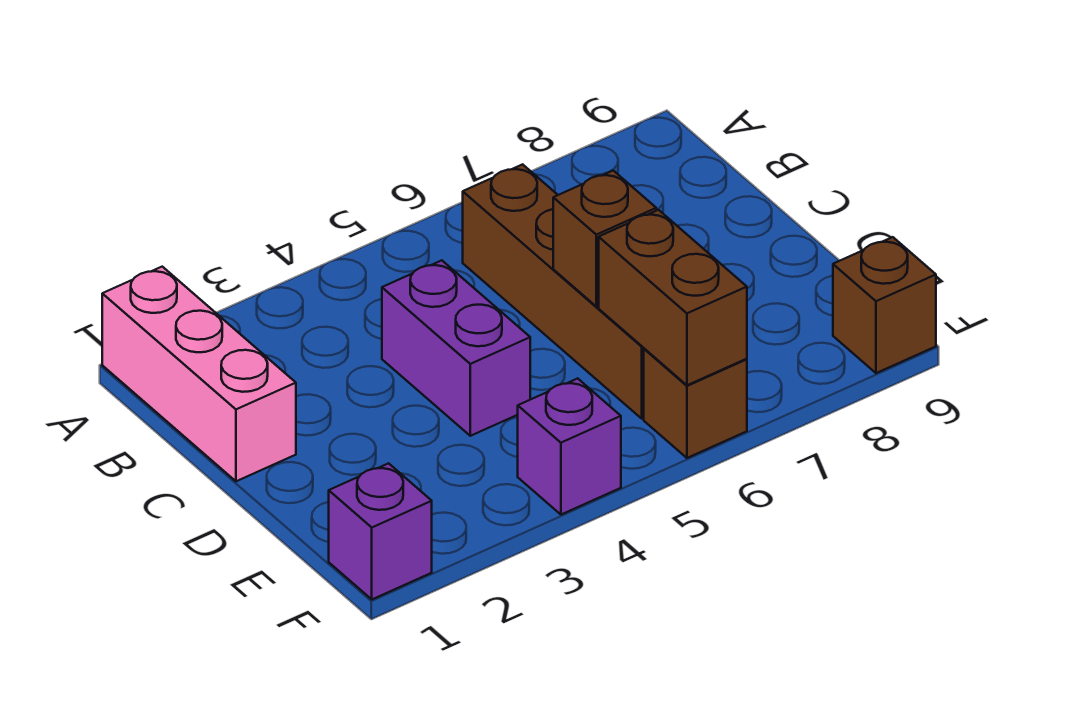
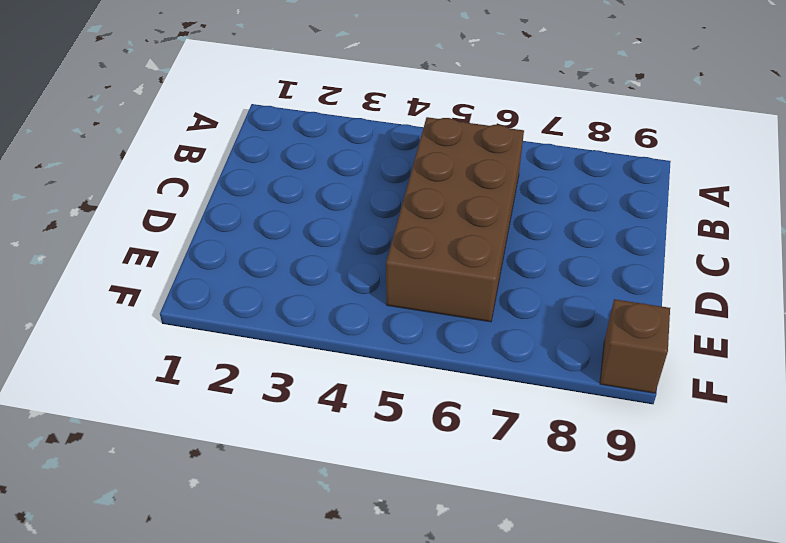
brown brick B5:E6 level 1 -> brown brick B6:E6 level 1
none -> pink brick A1:C1 level 1
none -> purple brick C4:D4 level 1

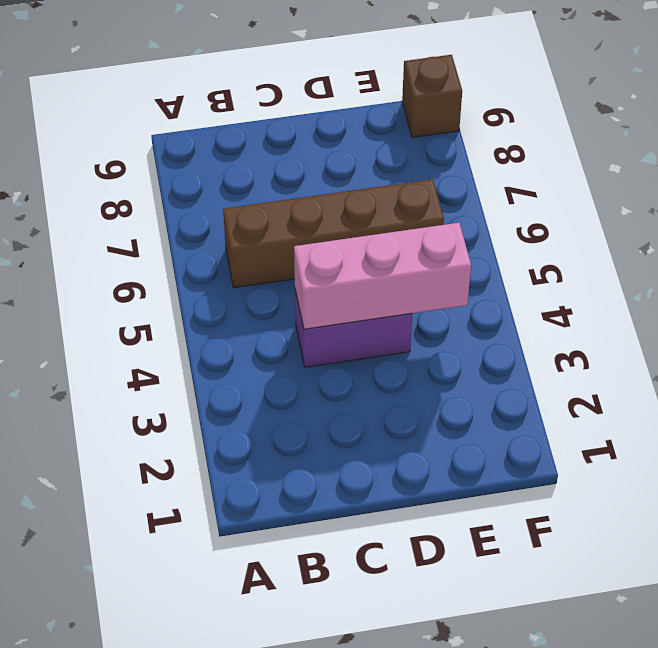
pink brick C4:E4 level 2 -> pink brick A1:C1 level 1
none -> purple brick F1 level 1
none -> purple brick F4 level 1

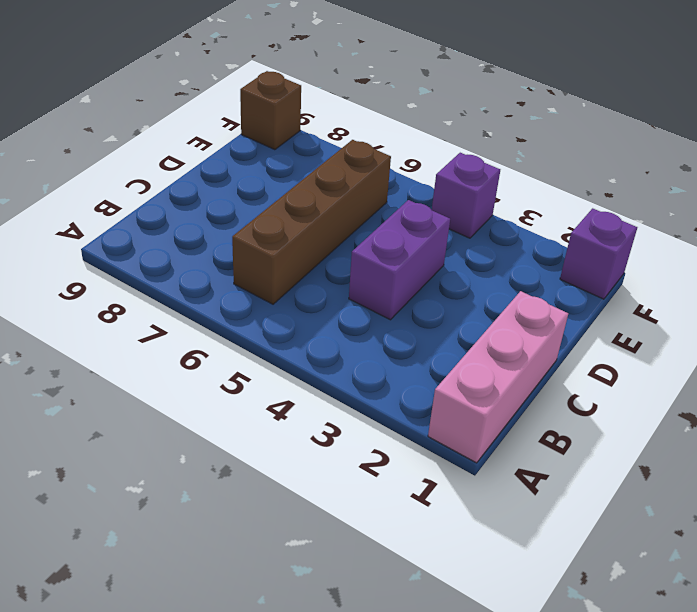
none -> brown brick F6 level 1
none -> brown brick D6 level 2

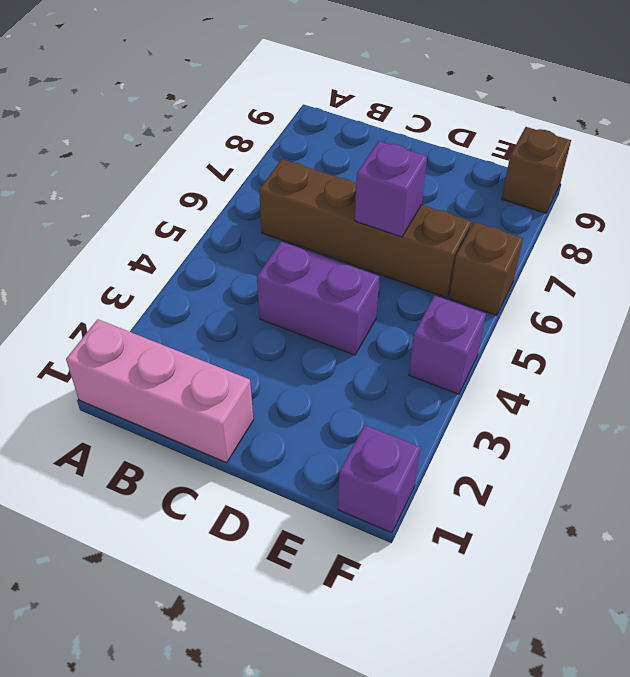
purple brick D6 level 2 -> brown brick D6 level 2
none -> brown brick E6:F6 level 2

